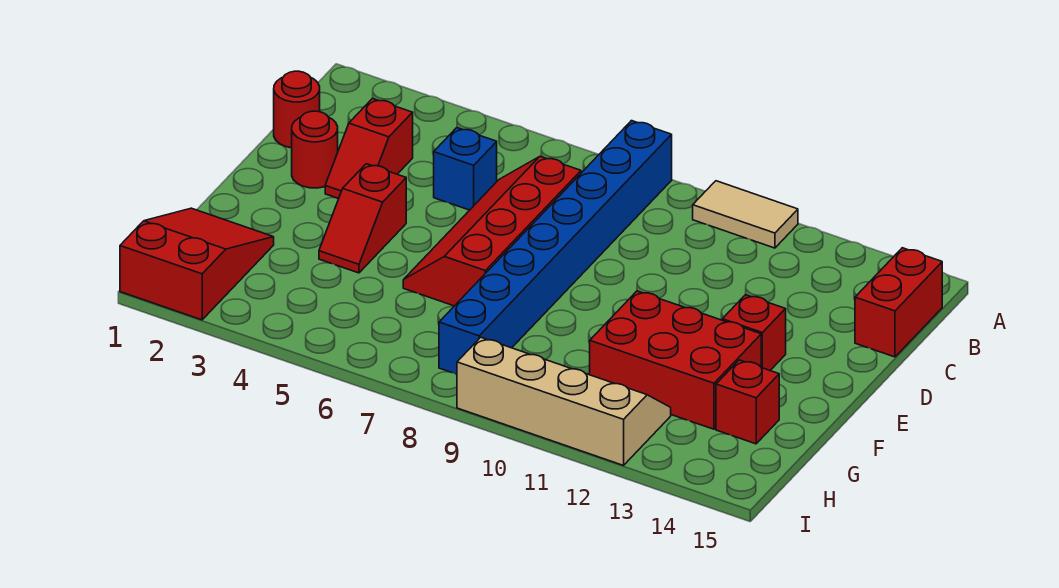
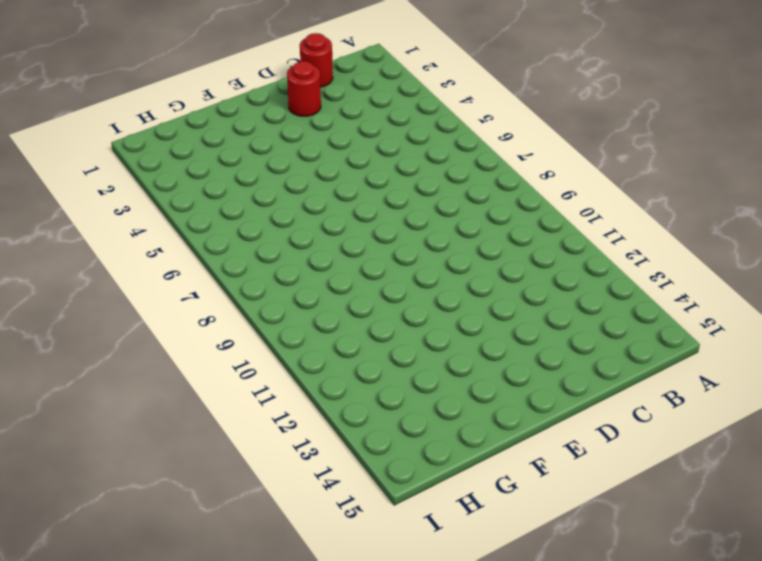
none -> blue brick A8:H8 level 1
none -> tan tile A10:A11 level 1
none -> red brick B15:C15 level 1

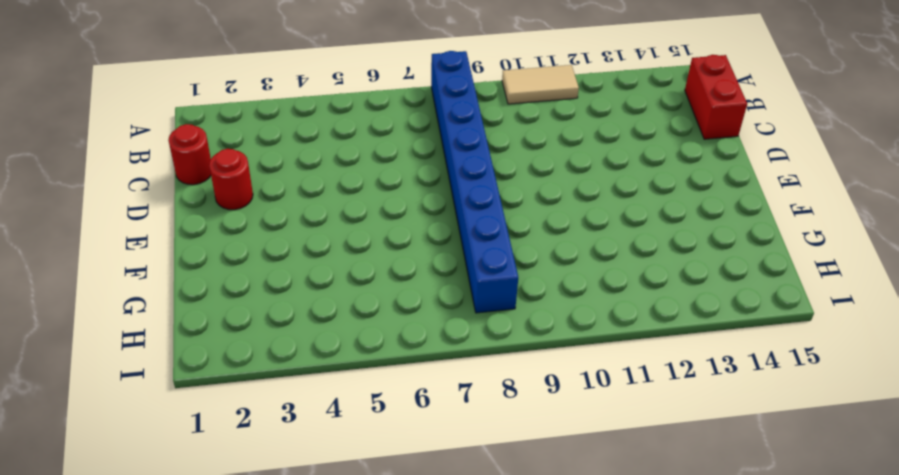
none -> red slope C3:D3 level 1 top C
none -> blue brick C5 level 1
none -> red slope C6:F7 level 1 top 7

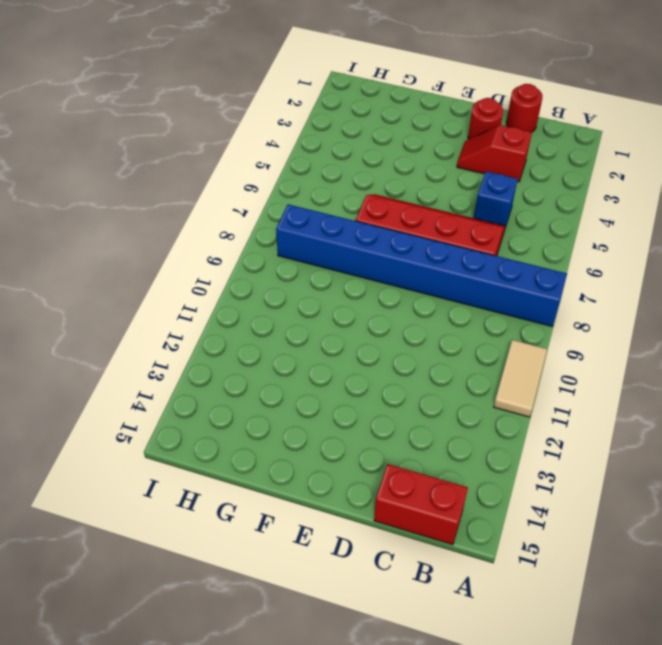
none -> red slope E4:F4 level 1 top E
none -> red brick E13 level 1
none -> red brick F11:G13 level 1

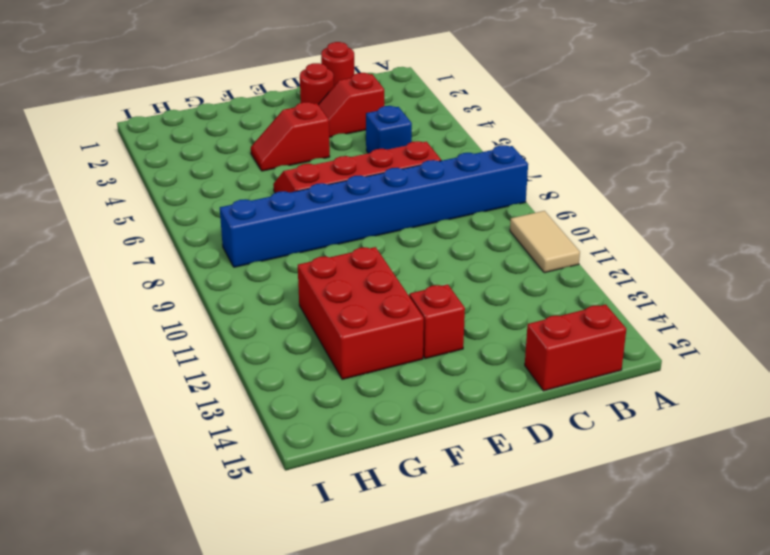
none -> red slope G1:I2 level 1 top I
none -> red brick G14 level 1
none -> tan slope H9:I12 level 1 top I

